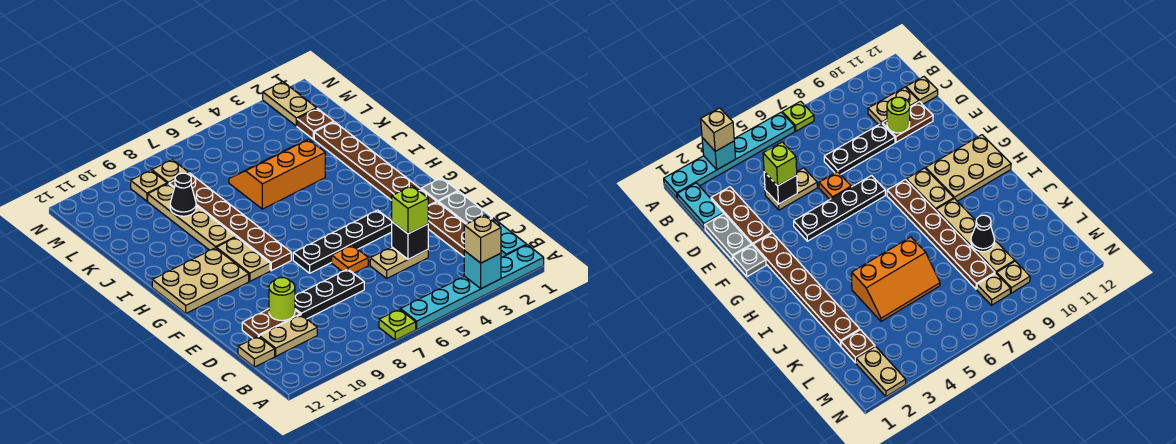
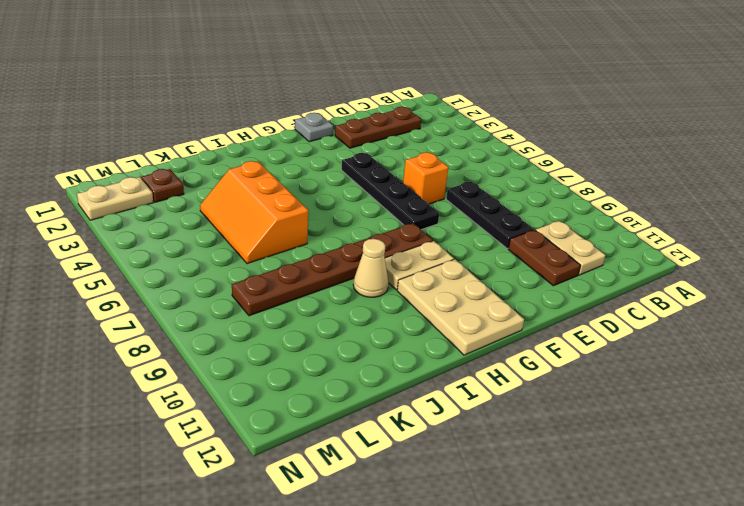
orange brick E6 level 1 -> orange plate E6 level 1
tan cone I9 level 1 -> tan plate I9:L9 level 1
none -> cyan plate A1:A6 level 1
none -> lime plate A7 level 1
none -> cyan plate B1:C1 level 1

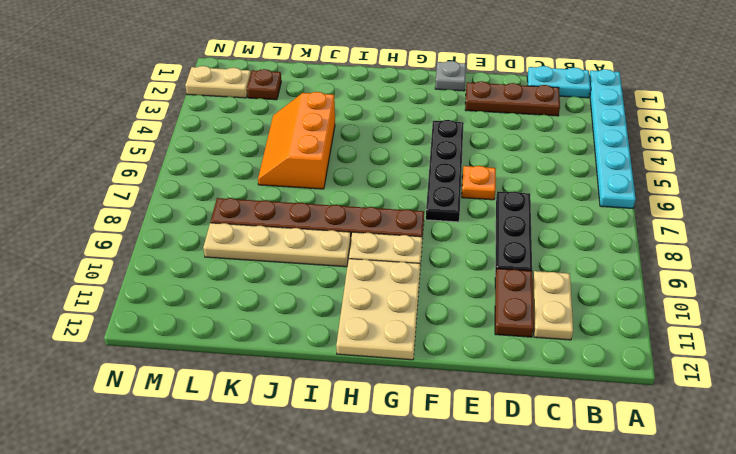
none -> lime plate A7 level 1
none -> tan plate C12 level 1
none -> grey plate D1:E1 level 1

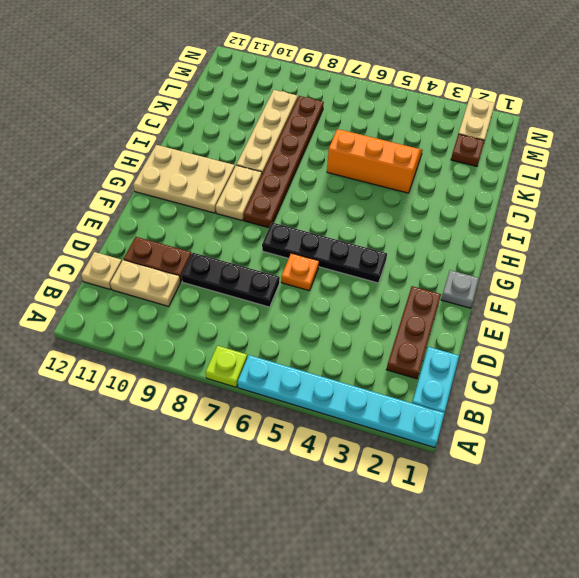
none -> grey plate D1:E1 level 1
none -> tan plate D4:D5 level 1
none -> brown plate F2:K2 level 1

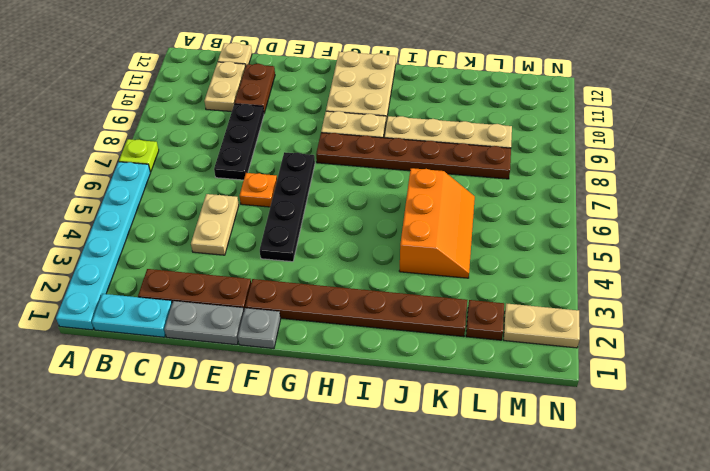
none -> tan plate M8 level 1
none -> tan plate M9 level 1
none -> cyan brick A3 level 2

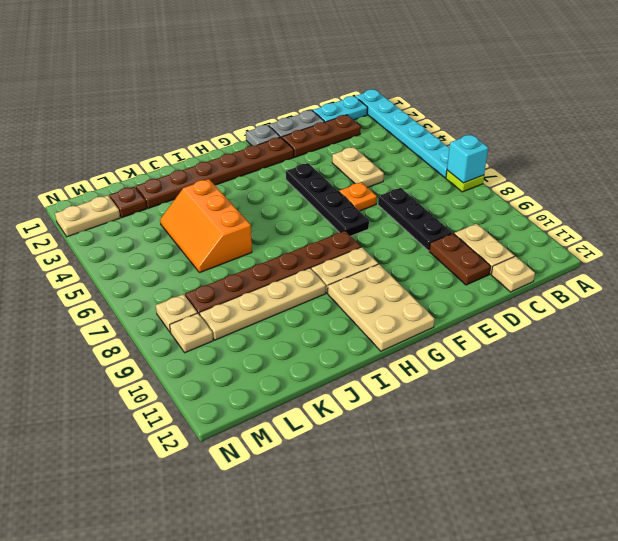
cyan brick A7 level 2 -> cyan brick A3 level 2
none -> black brick D4 level 2
none -> lime round brick D10 level 2
none -> black cone K9 level 2

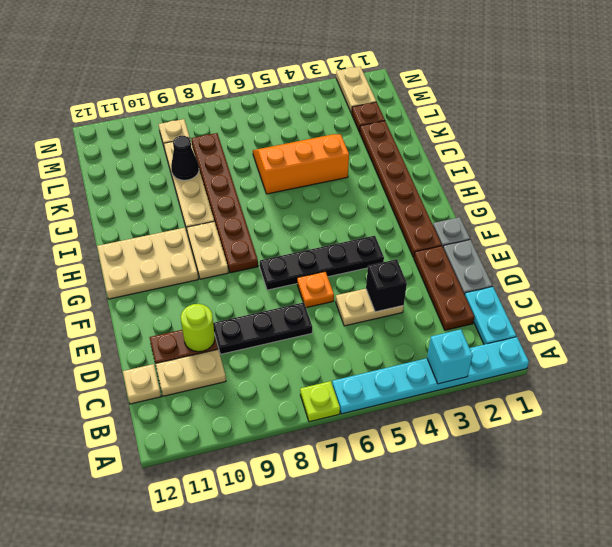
none -> tan plate M8 level 1
none -> tan brick A3 level 3
none -> lime brick D4 level 3

